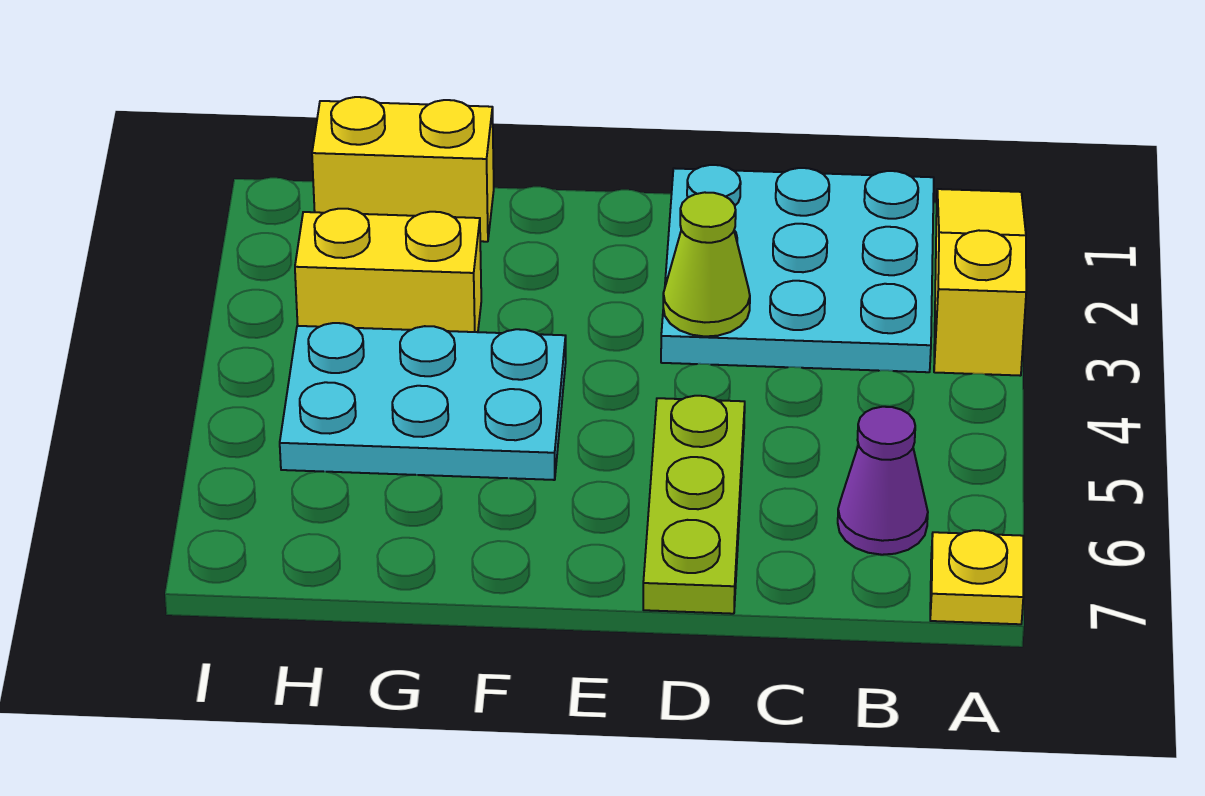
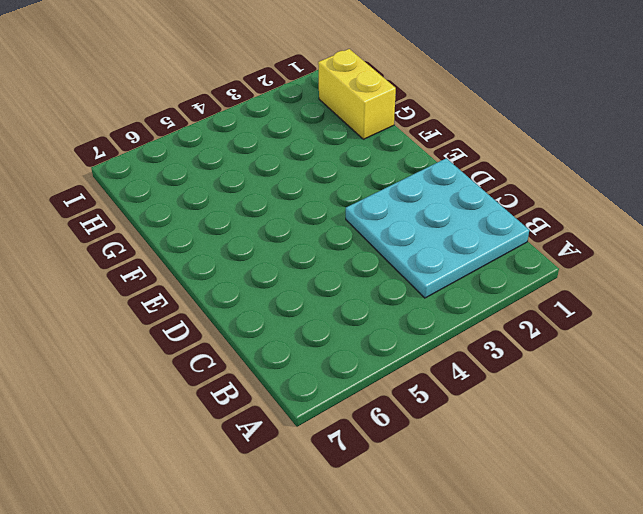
none -> yellow slope A1:A3 level 1 top 3
none -> yellow plate A7 level 1

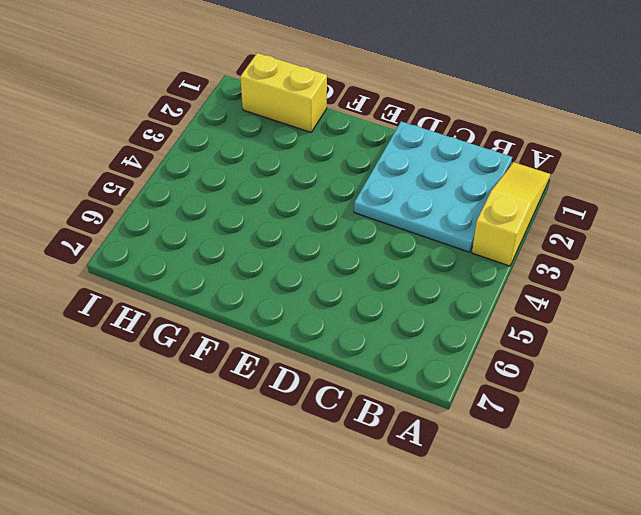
none -> yellow plate A7 level 1
none -> purple cone B6 level 1

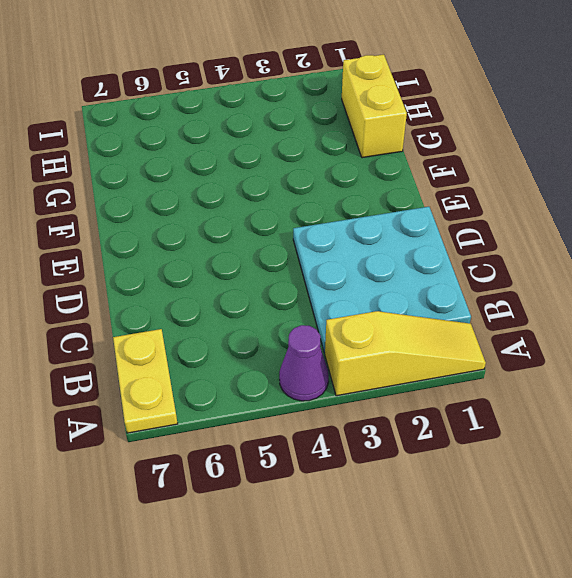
purple cone A4 level 1 -> purple cone B6 level 1
yellow plate A7:B7 level 1 -> yellow plate A7 level 1
none -> lime plate D5:D7 level 1
none -> cyan plate F4:H5 level 1

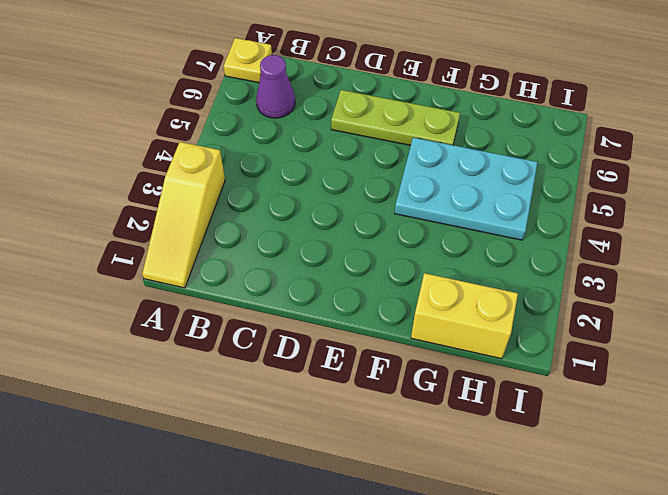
lime plate D6:F6 level 1 -> lime plate D5:D7 level 1
none -> cyan plate B1:D3 level 1
none -> yellow brick G3:H3 level 1

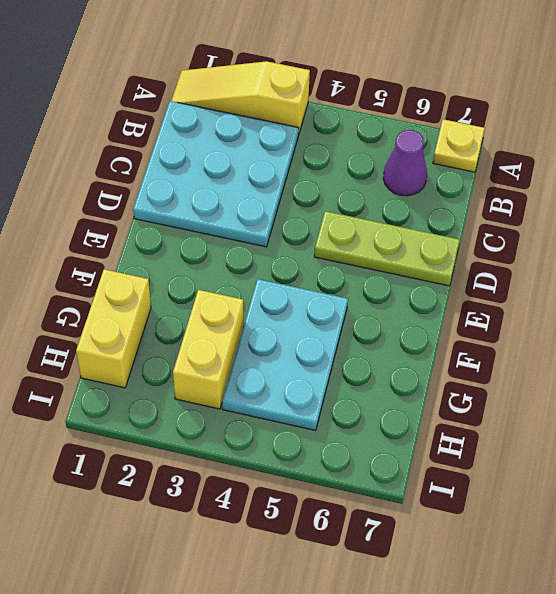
none -> lime cone D3 level 2

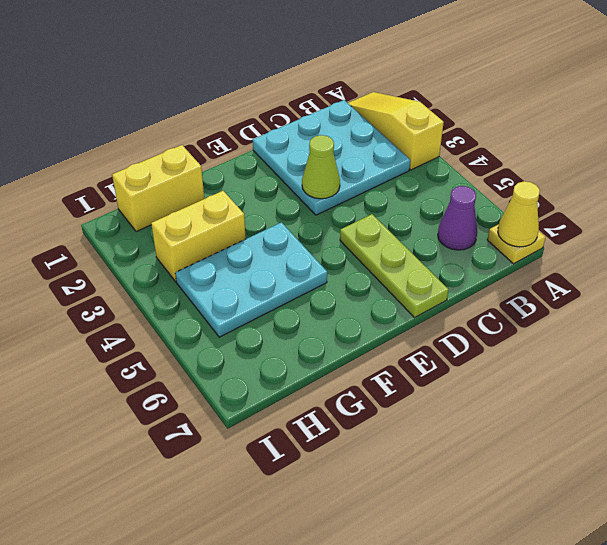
yellow cone A7 level 2 -> none

